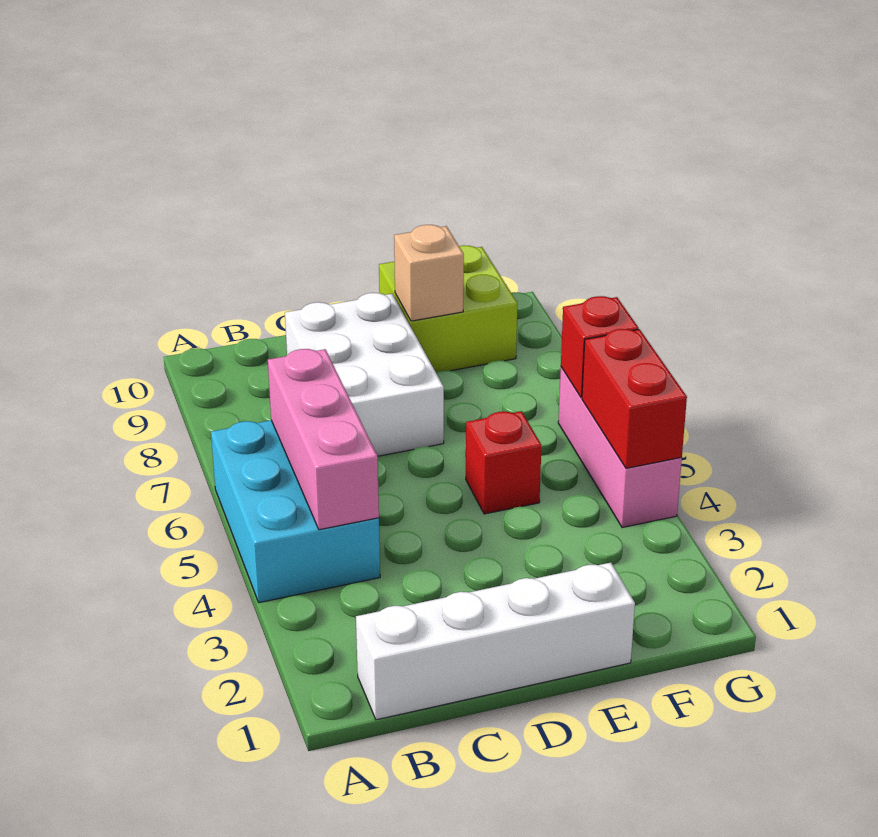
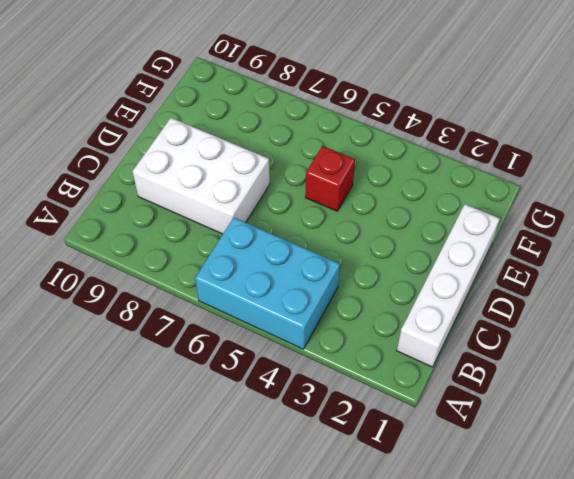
none -> lime brick E9:F10 level 1
none -> pink brick G4:G6 level 1

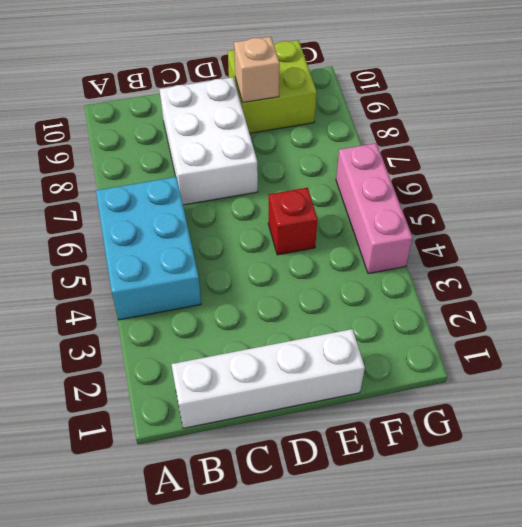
none -> pink brick B4:B6 level 2
none -> red brick G4:G5 level 2

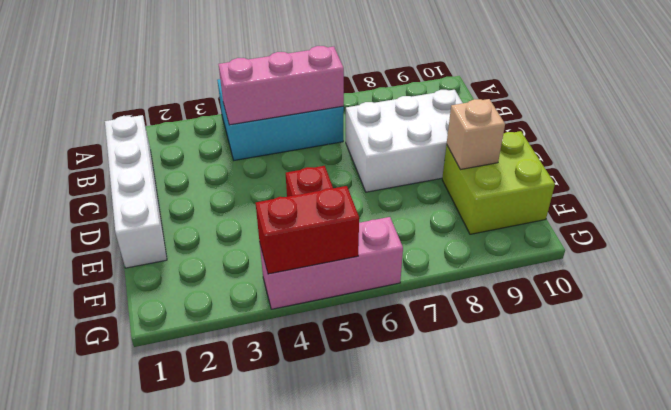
none -> red brick G6 level 2

